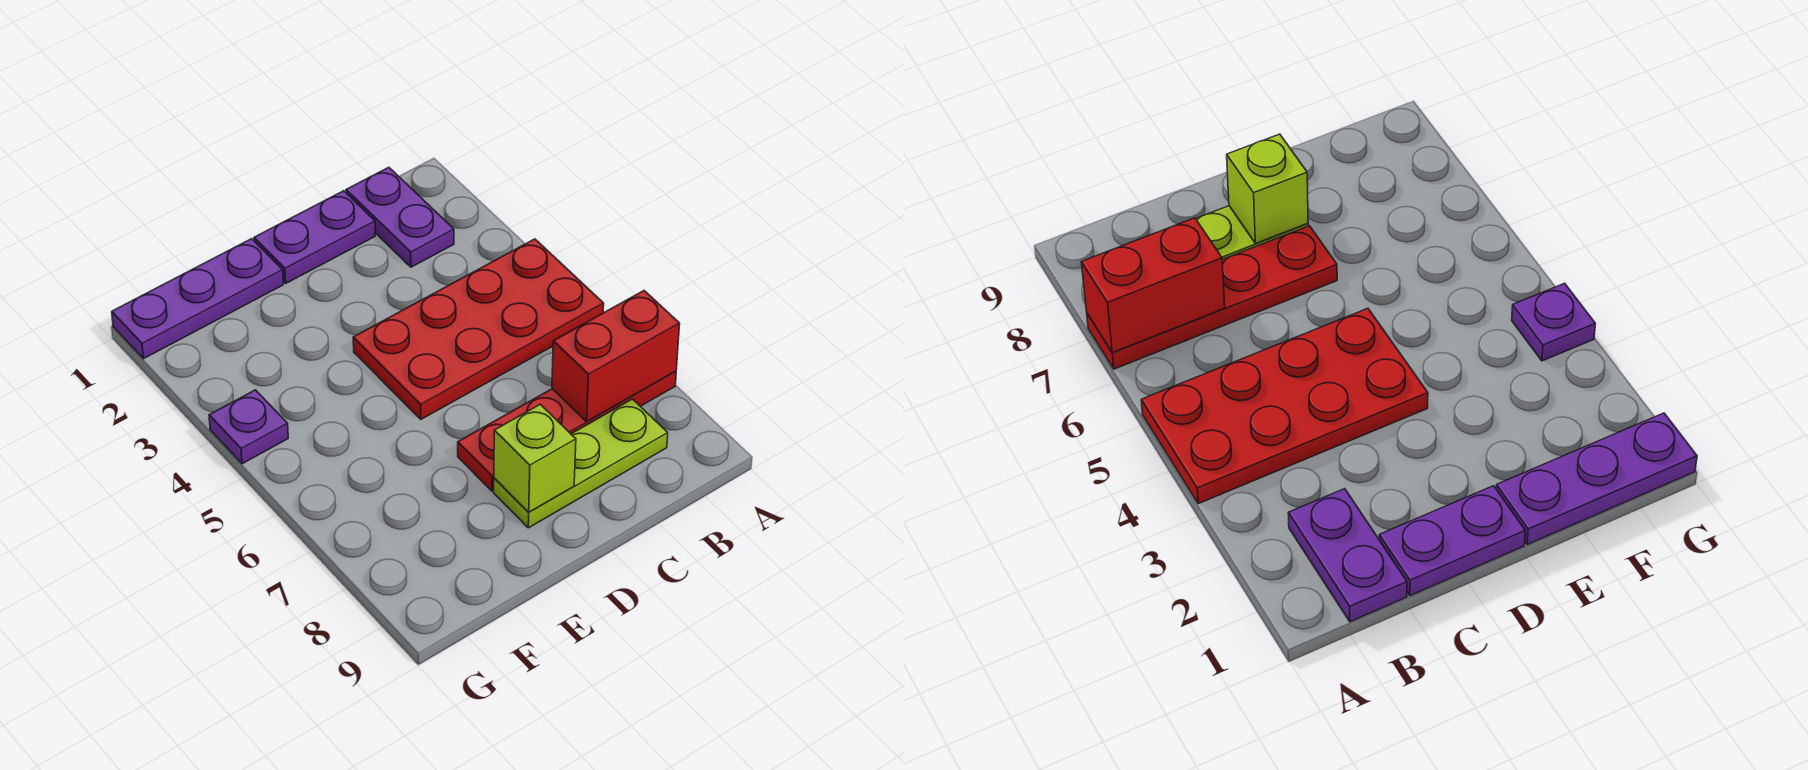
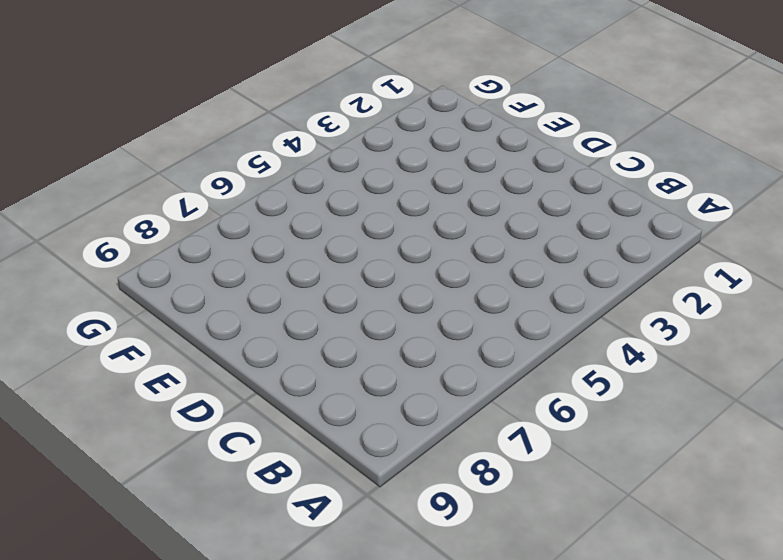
none -> red plate A4:D5 level 1
none -> red plate A7:D7 level 1

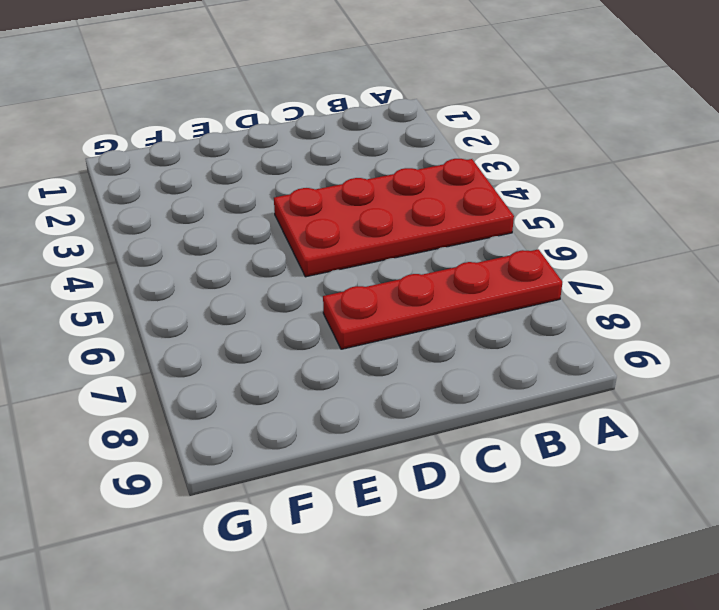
none -> purple plate B1:B2 level 1
none -> lime plate B8:D8 level 1

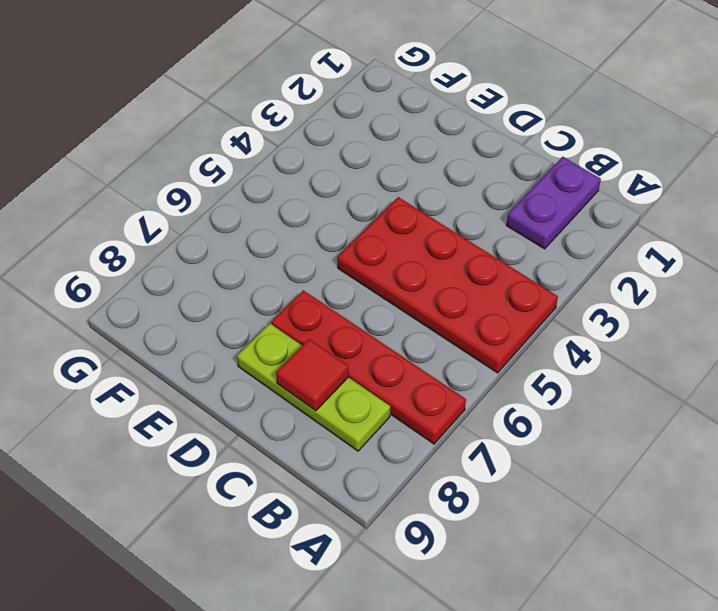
red tile C8 level 2 -> none
none -> purple plate C1:D1 level 1
none -> purple plate E1:G1 level 1

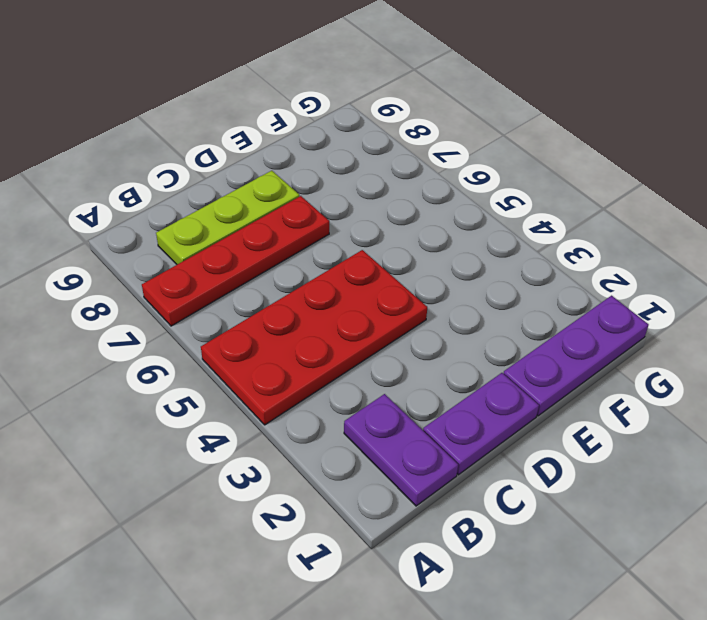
none -> purple plate G4 level 1
none -> red brick A7:B7 level 2

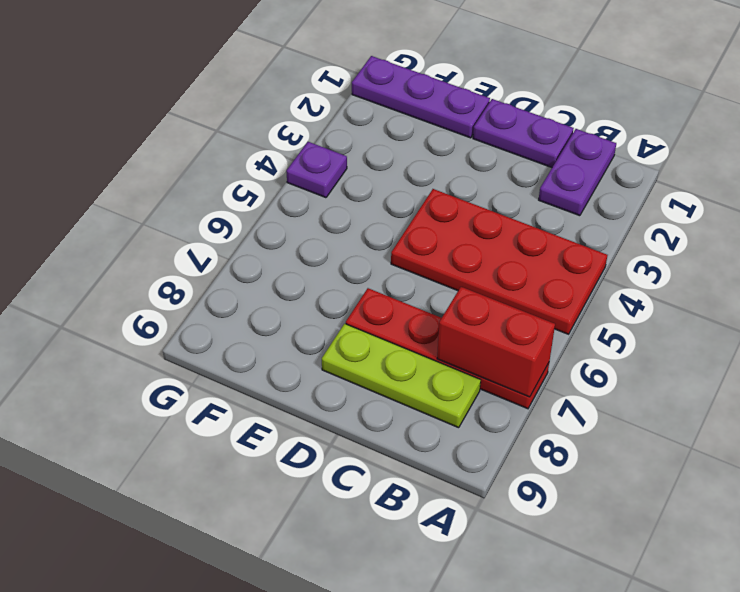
none -> lime brick D8 level 2

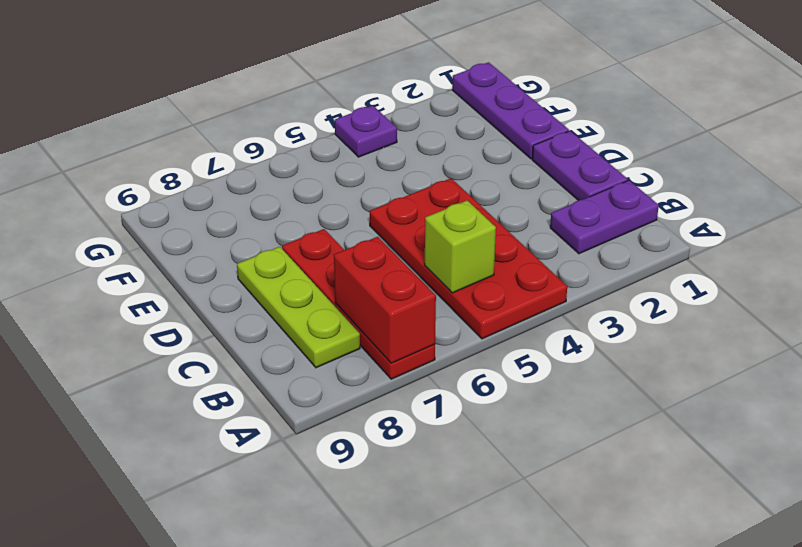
lime brick B5 level 2 -> lime brick D8 level 2

